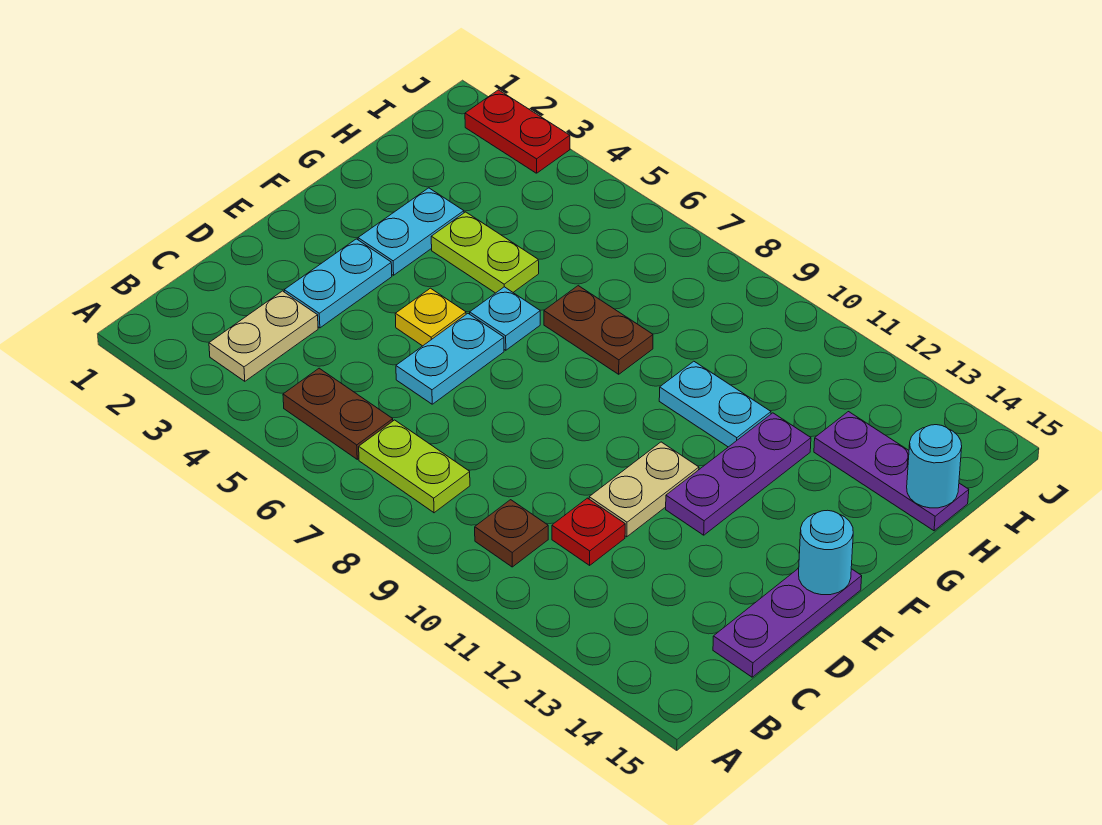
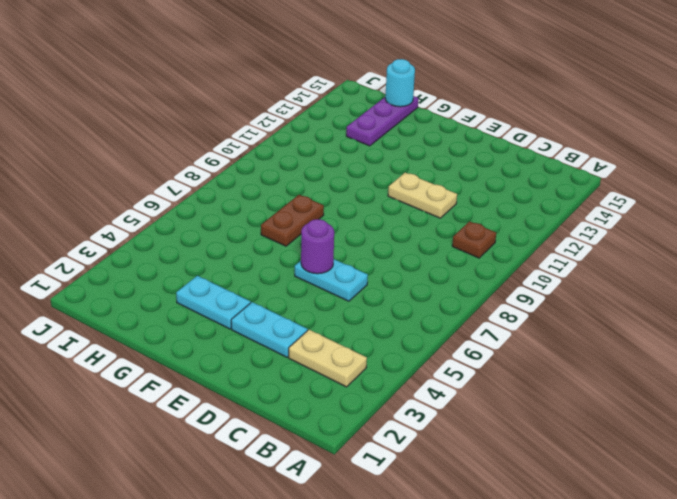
purple round brick E6 level 2 -> none
none -> brown plate B5:B6 level 1
none -> lime plate B7:B8 level 1
none -> red plate C11 level 1

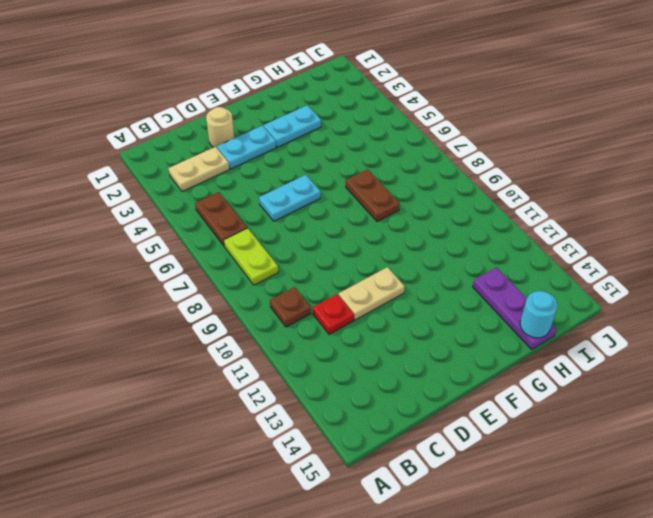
tan round brick D2 level 1 -> none
none -> purple plate C15:E15 level 1
none -> yellow plate E5 level 1
none -> purple plate E12:G12 level 1

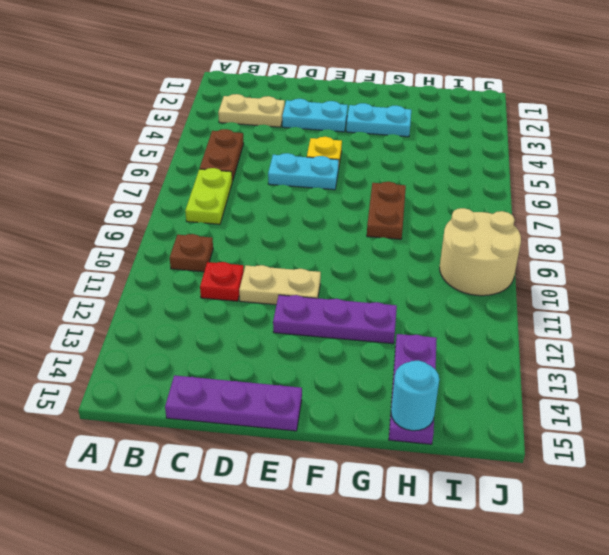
tan round brick I9:J10 level 1 -> none
none -> cyan plate F6 level 1
none -> lime plate G4:G5 level 1
none -> cyan plate G10:G11 level 1

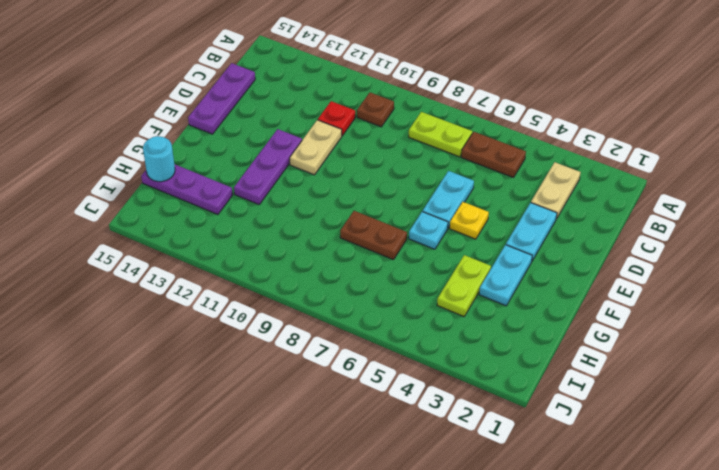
lime plate G4:H4 level 1 -> lime plate G4:G5 level 1
none -> cyan plate G10:G11 level 1
none -> red plate J2:J3 level 1
none -> cyan round brick E15 level 2

